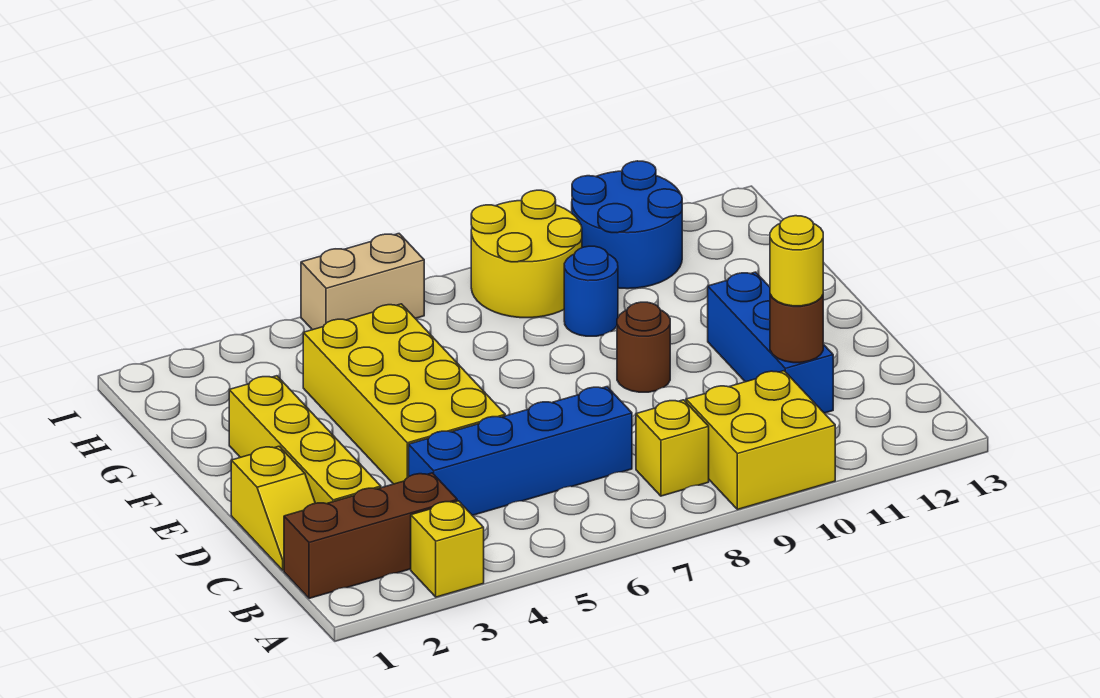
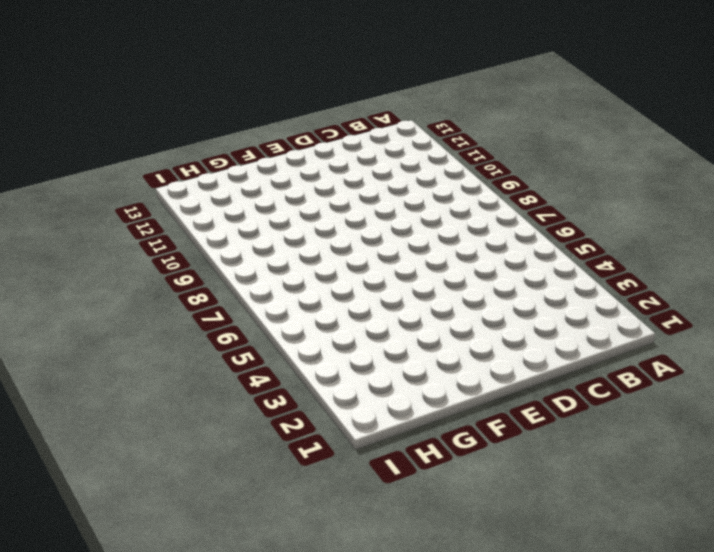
none -> yellow brick A3 level 1
none -> yellow brick A9:B10 level 1
none -> brown brick B1:B3 level 1

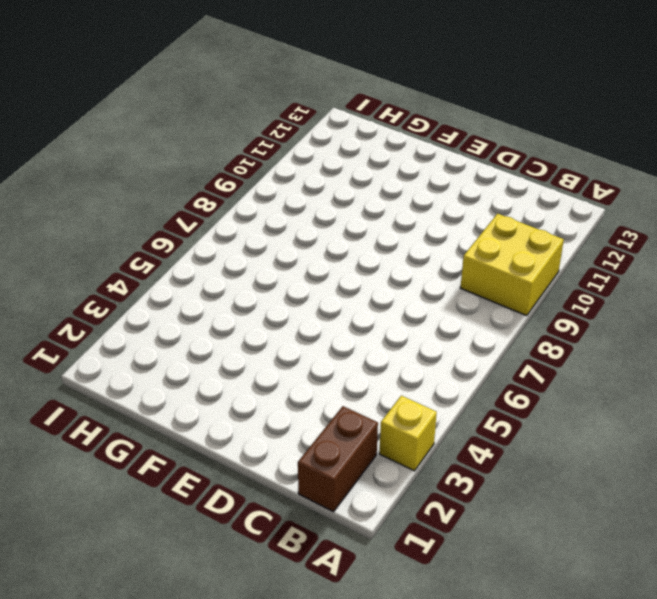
brown brick B1:B2 level 1 -> brown brick B1:B3 level 1
none -> yellow brick B8 level 1
none -> yellow slope C1:D1 level 1 top D
none -> yellow brick C2:F2 level 1

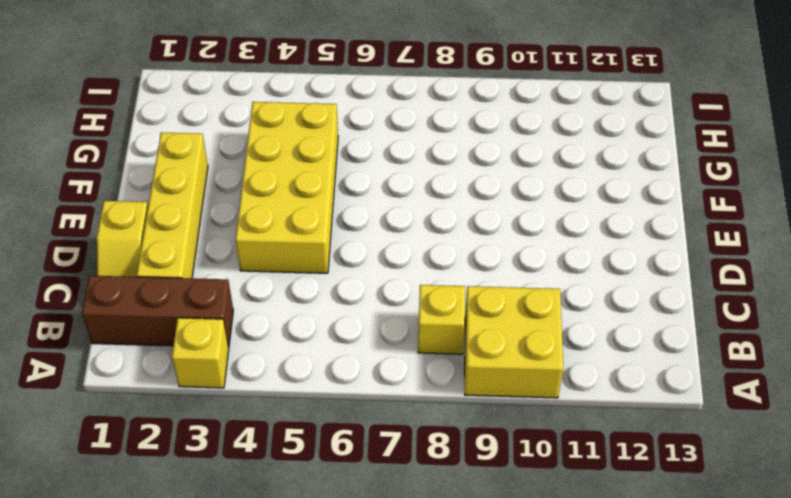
none -> blue brick C4:C7 level 1
none -> blue brick C11:E11 level 1
none -> brown round brick E9 level 1

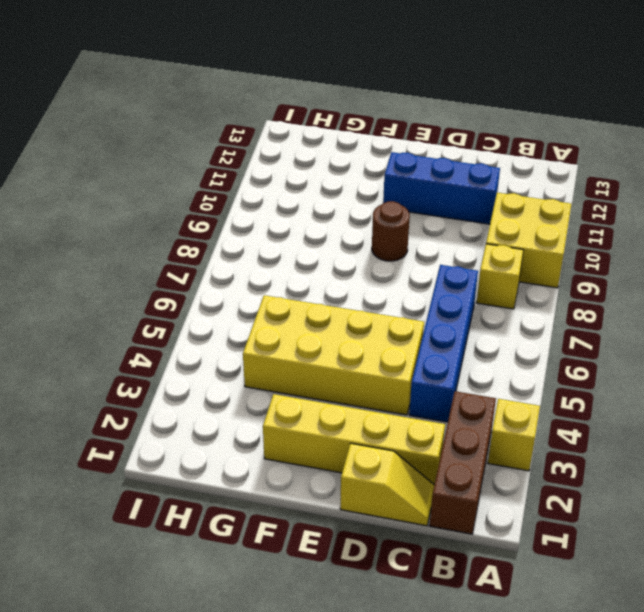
none -> blue round brick G9 level 1
none -> yellow round brick H8:I9 level 1
none -> blue round brick H10:I11 level 1

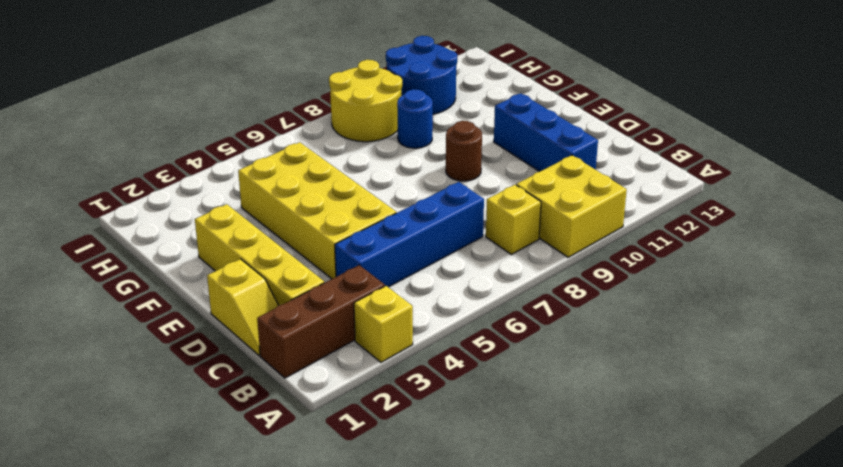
none -> tan brick I5:I6 level 1
none -> brown round brick C11 level 2
none -> yellow round brick C11 level 3

